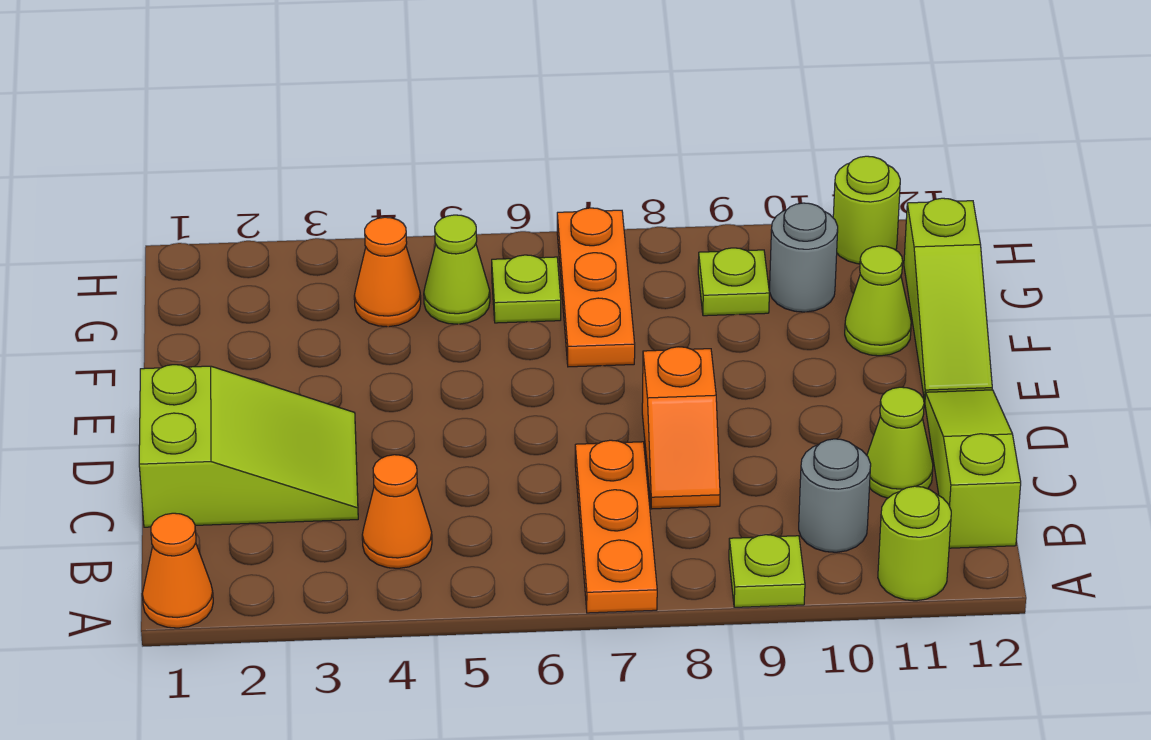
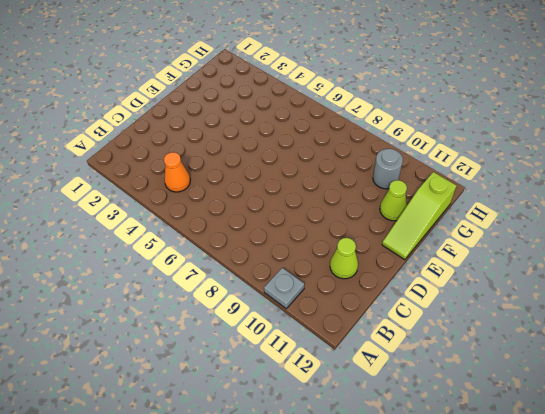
grey plate A10 level 1 -> none
none -> orange cone A1 level 1
none -> orange plate A7:C7 level 1
none -> lime plate A9 level 1

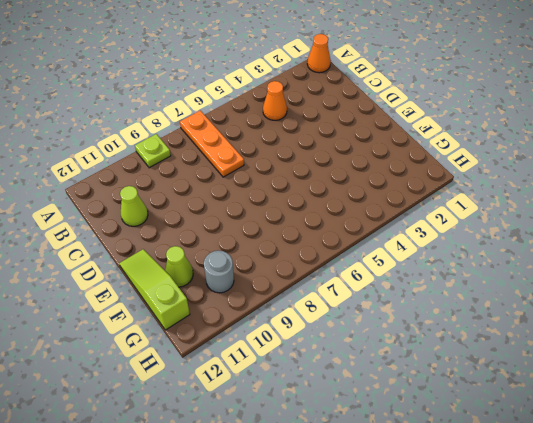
none -> lime round brick A11 level 1
none -> grey round brick B10 level 1
none -> lime slope B12:D12 level 1 top B

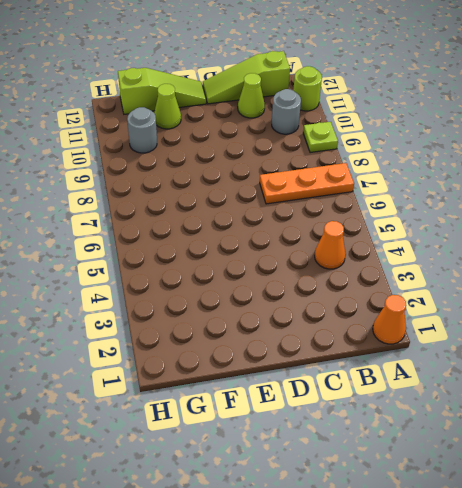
none -> lime slope C1:D3 level 1 top 1
none -> orange slope C8:D8 level 1 top D
none -> orange plate F7:H7 level 1

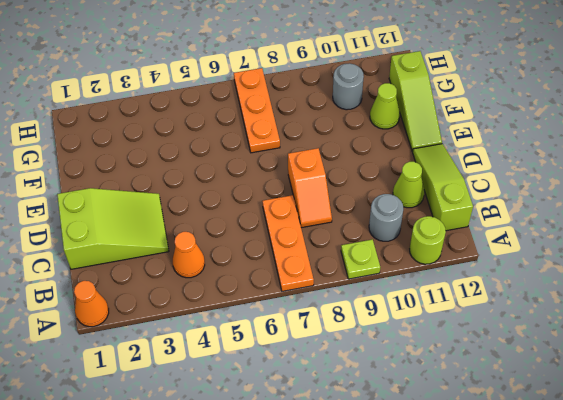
none -> orange cone G4 level 1
none -> lime cone G5 level 1
none -> lime plate G6 level 1

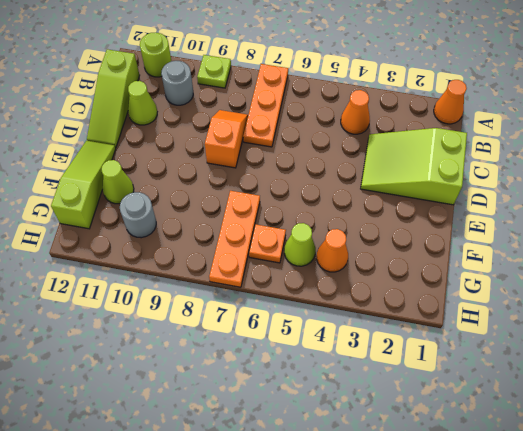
orange plate G6 level 1 -> lime plate G6 level 1
none -> lime plate G9 level 1
none -> lime round brick H11 level 1

